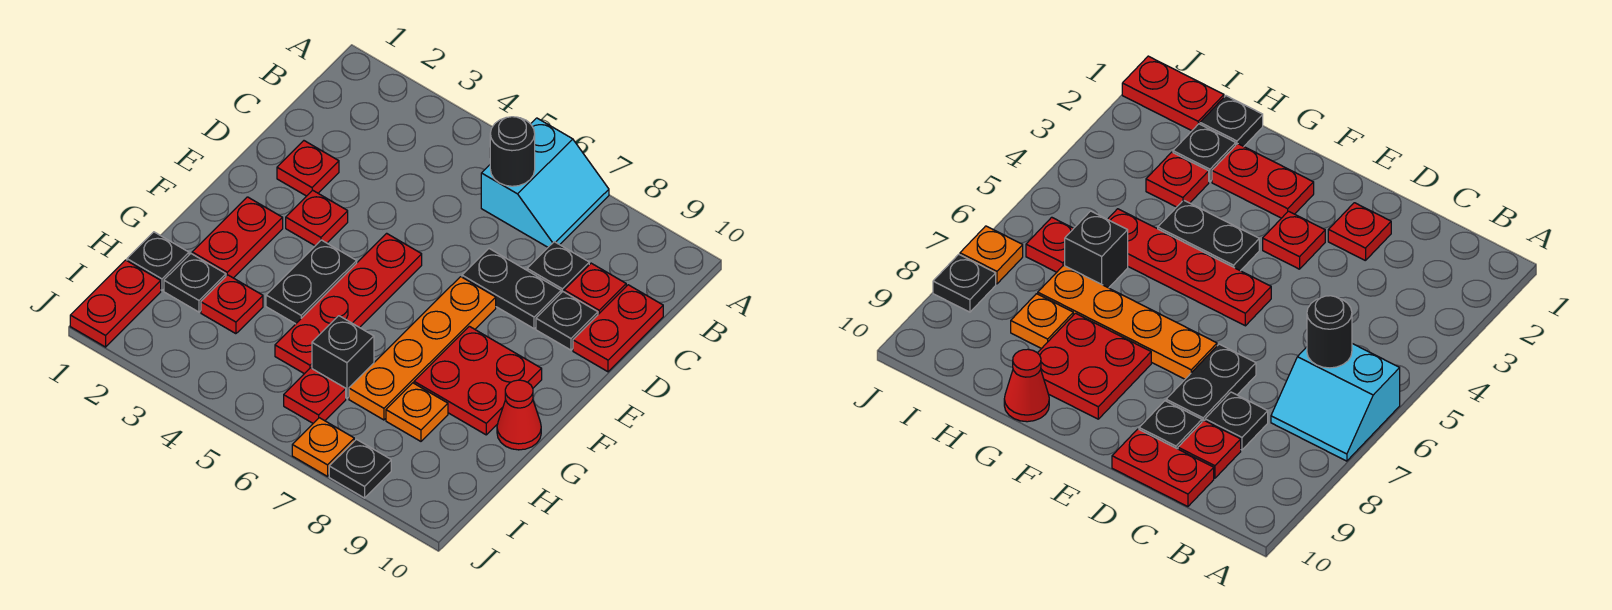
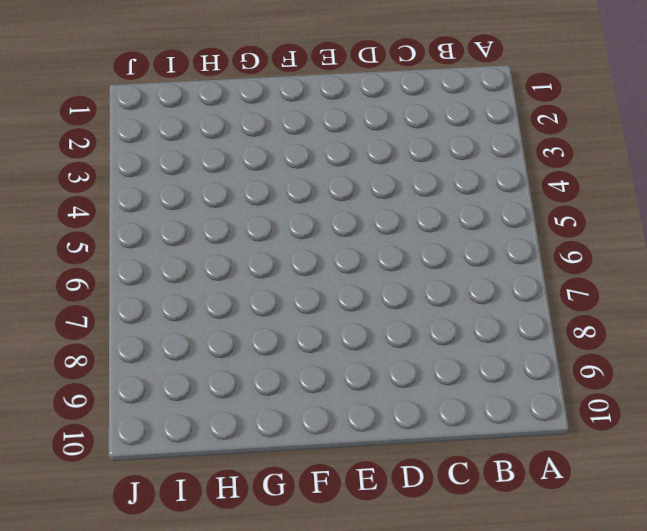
none -> cyan slope A6:B7 level 1 top 6
none -> black plate C8 level 1
none -> red plate C9 level 1

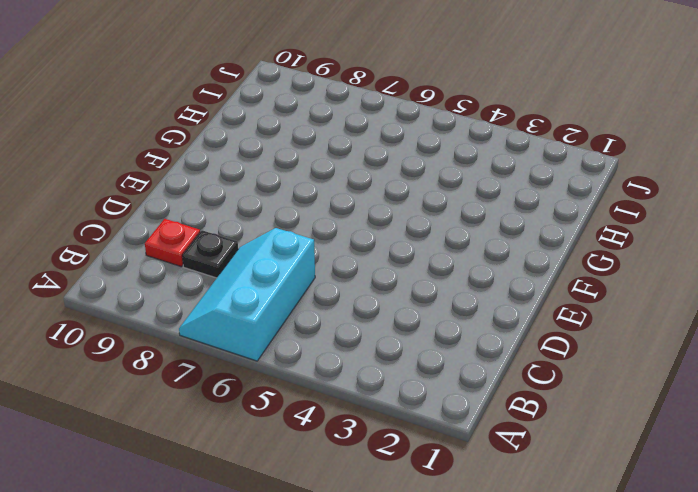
cyan slope A6:C7 level 1 top 6 -> cyan slope A6:B7 level 1 top 6
none -> red plate C10:D10 level 1
none -> red plate D2 level 1
none -> black plate D7:D8 level 1

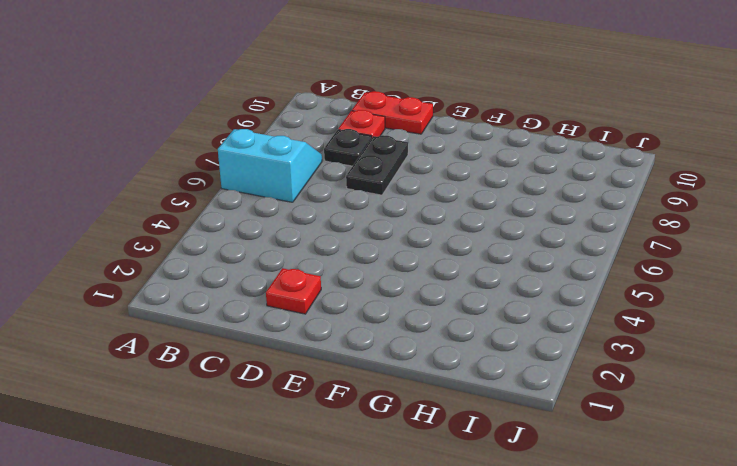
none -> black plate D9 level 1
none -> red plate E3 level 1
none -> red plate E5:H5 level 1

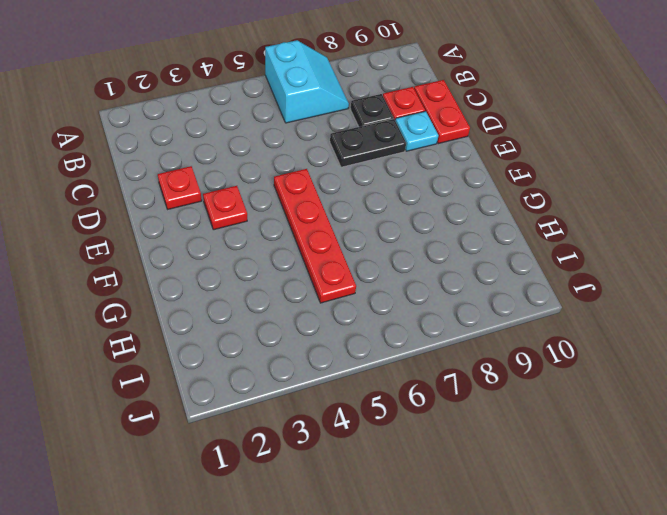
cyan plate D9 level 1 -> black plate D9 level 1
none -> orange plate E7:H7 level 1
none -> red plate F2:G2 level 1
none -> black plate F4:G4 level 1

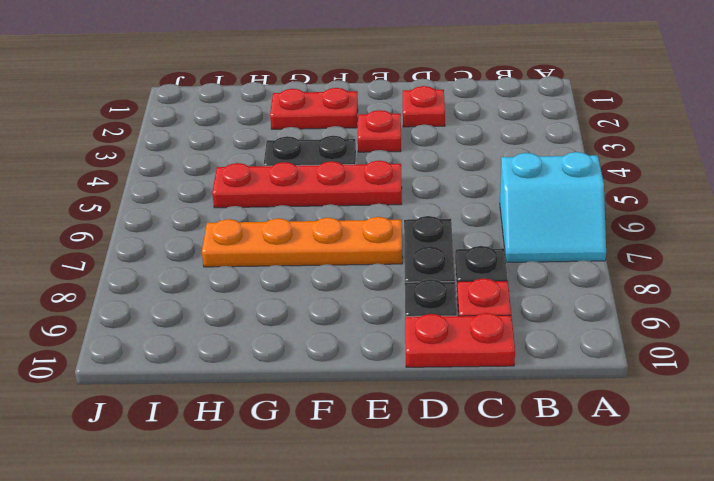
none -> red plate F8:G9 level 1
none -> red cone G10 level 1
none -> black plate H1 level 1

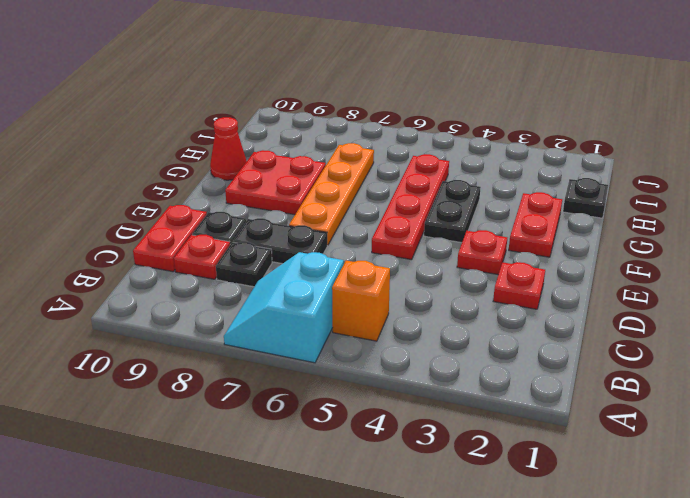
orange brick B5 level 1 -> none
none -> black plate H2 level 1
none -> red plate H3 level 1
none -> black brick H6 level 1

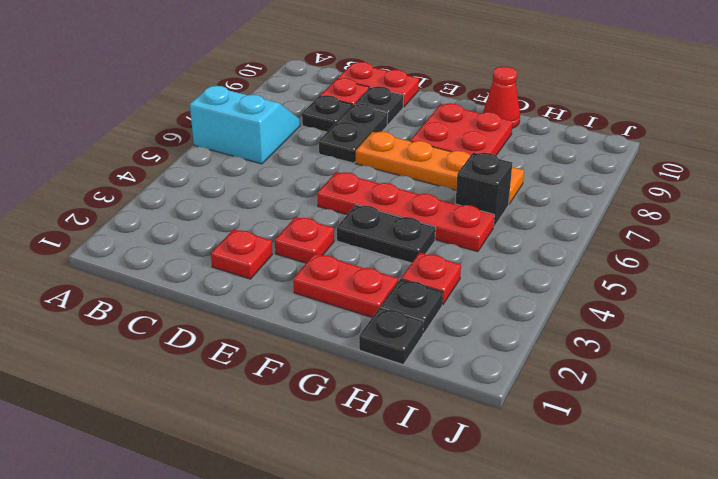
none -> orange plate H8 level 1
none -> red plate I1:J1 level 1
none -> red plate I6 level 1

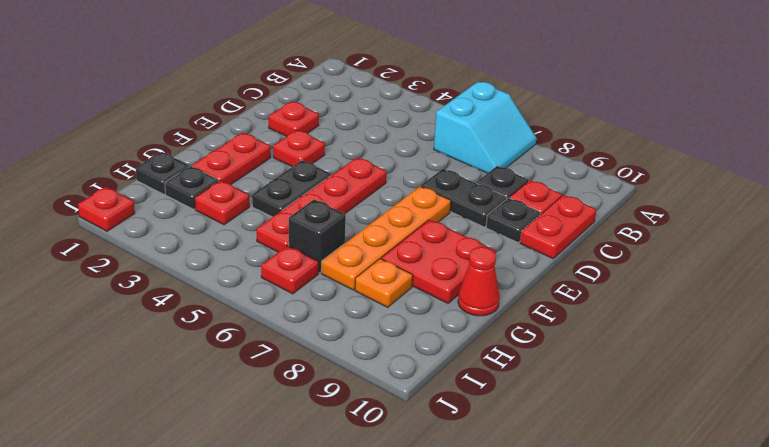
red plate J1 level 1 -> red plate I1:J1 level 1
none -> orange plate J7 level 1
none -> black plate J8 level 1
none -> black round brick B6 level 2

